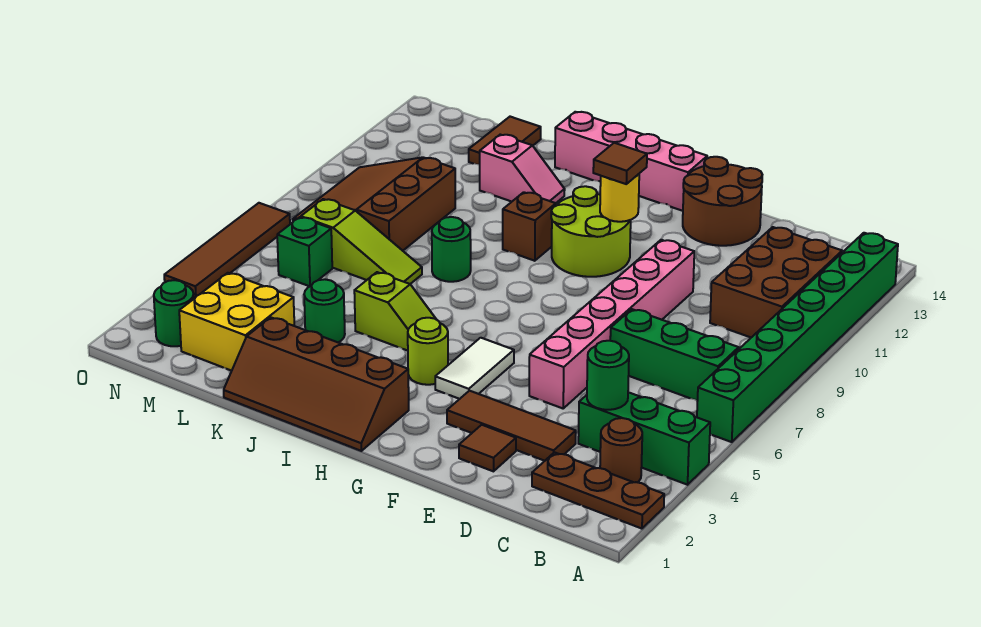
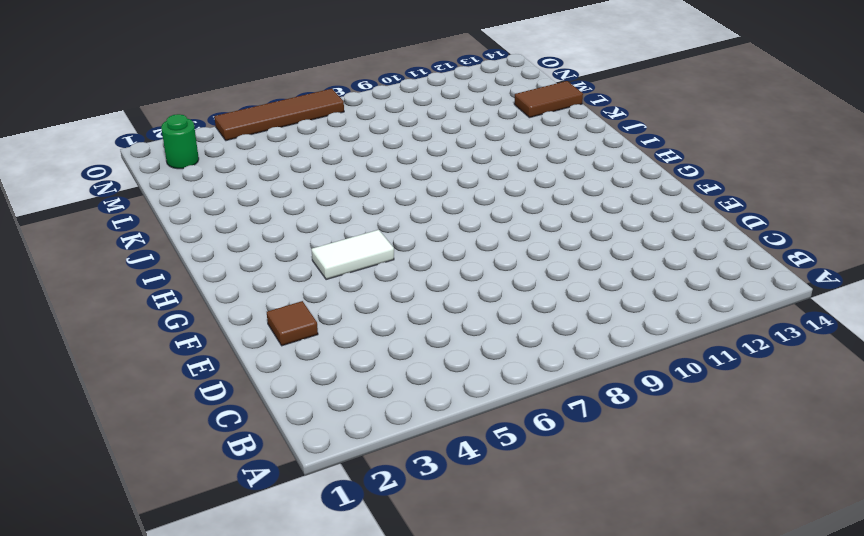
none -> brown plate A2:C2 level 1
none -> green brick A4:C4 level 1
none -> green brick A6:A13 level 1
none -> brown round brick B3 level 1

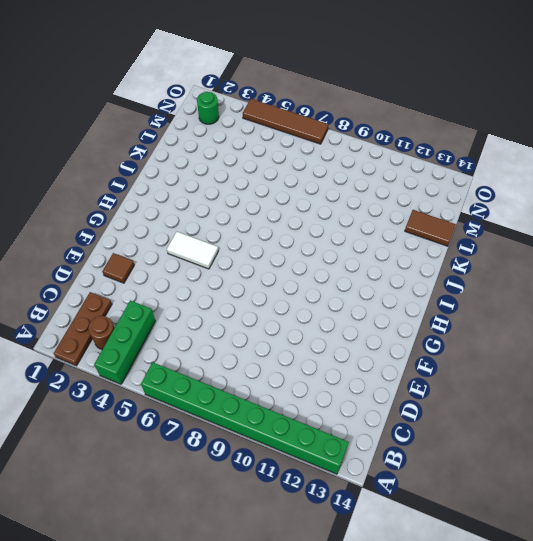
none -> green brick B7:D7 level 1
none -> brown brick B10:C12 level 1
none -> brown tile D3:F3 level 1
none -> pink brick E5:E10 level 1

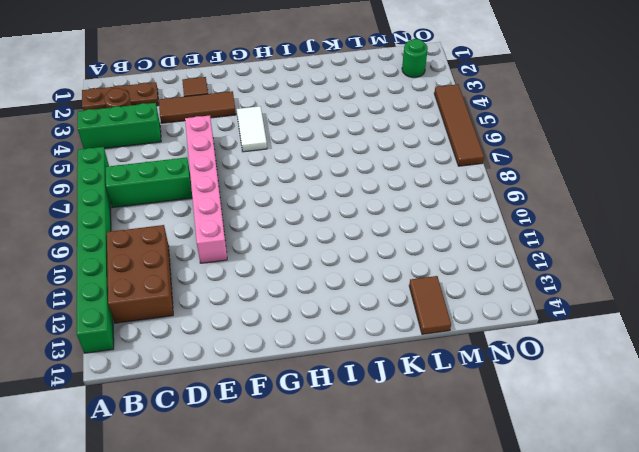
none -> brown round brick E13:F14 level 1
none -> lime round brick G10:H11 level 1
none -> pink brick G14:J14 level 1
none -> brown slope H1:K2 level 1 top 2

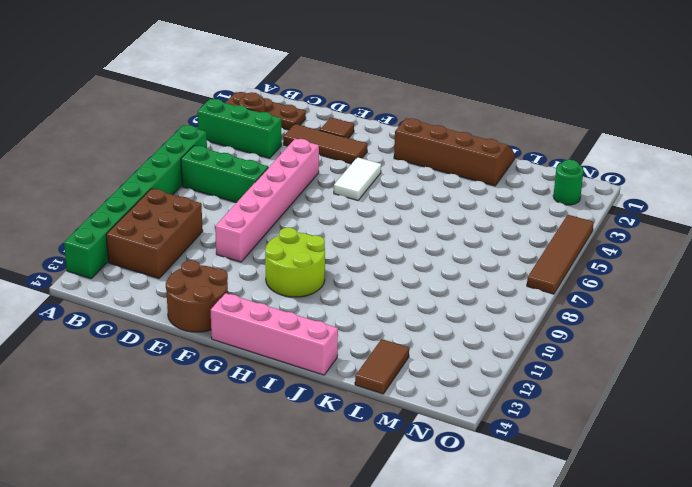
none -> lime round brick H4 level 1
none -> lime slope I5:J5 level 1 top J
none -> brown brick I10 level 1
none -> green round brick J8 level 1

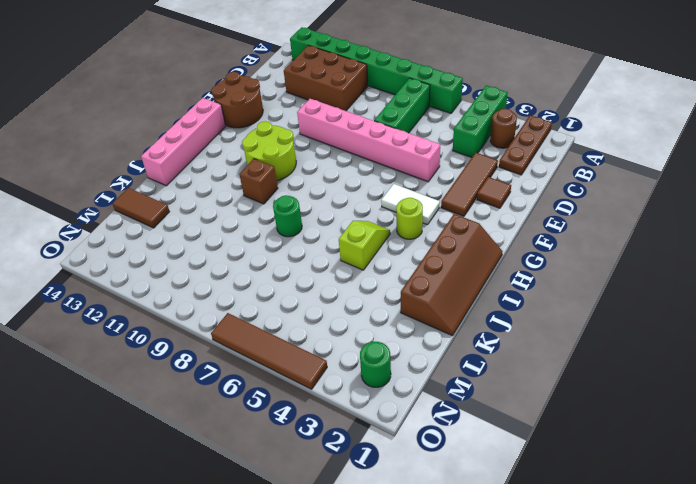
none -> pink slope J12:K12 level 1 top K
none -> green round brick K4 level 1
none -> lime slope K7:M7 level 1 top M
none -> yellow brick L2:M3 level 1

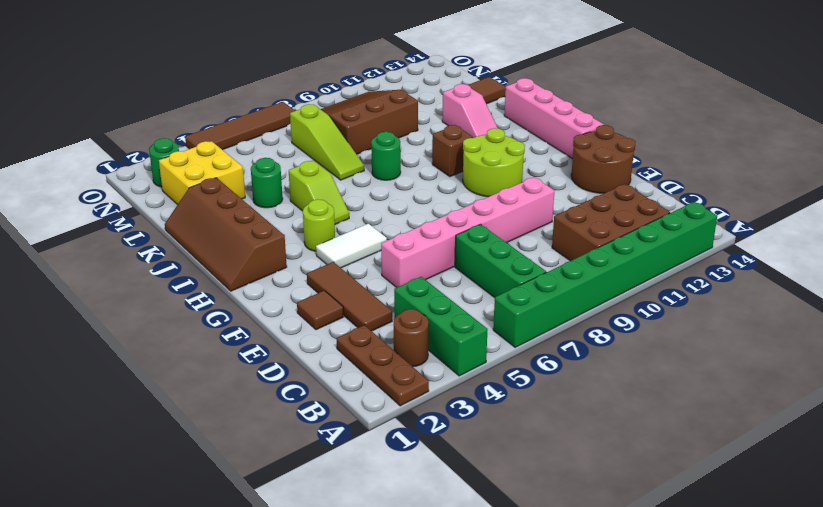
none -> green brick M6 level 1
none -> green round brick C4 level 2
none -> yellow round brick G11 level 2
none -> brown tile G11 level 3

